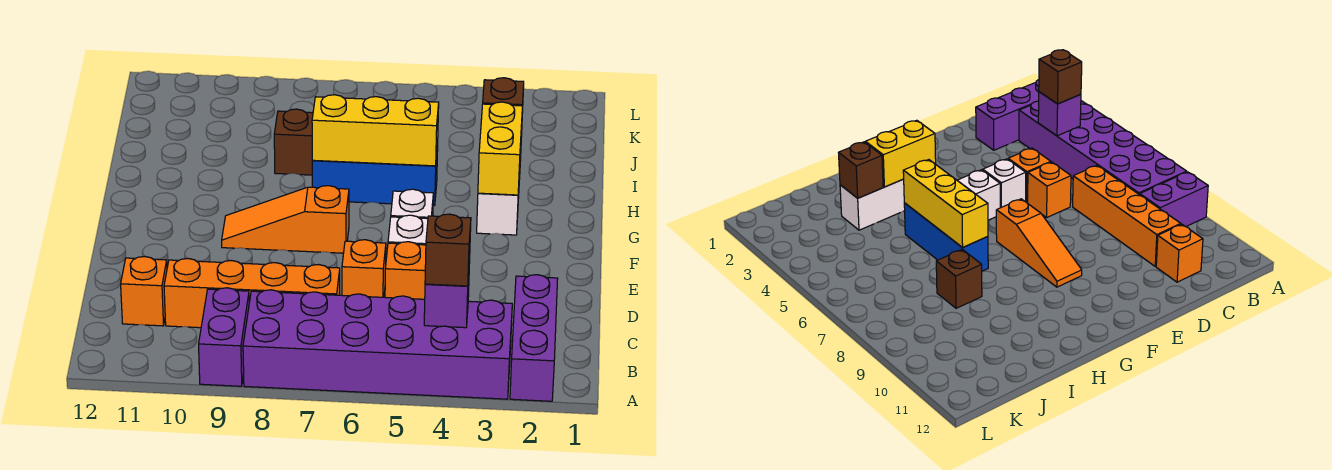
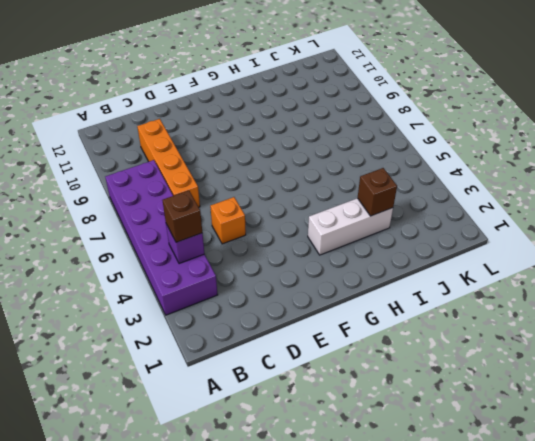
none -> purple brick A2:C2 level 1
none -> purple brick A9:B9 level 1
none -> orange brick C11 level 1

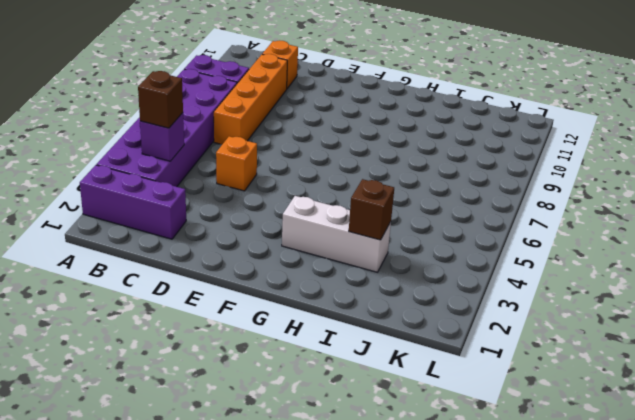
none -> orange brick D6 level 1
none -> white brick E5 level 1
none -> white brick F5 level 1

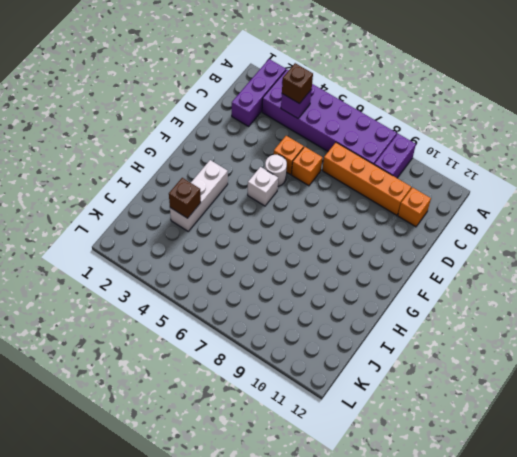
white round brick E5 level 1 -> white brick E5 level 1
none -> orange slope F7:F9 level 1 top 7
none -> blue brick H5:H7 level 1
none -> brown brick I8 level 1

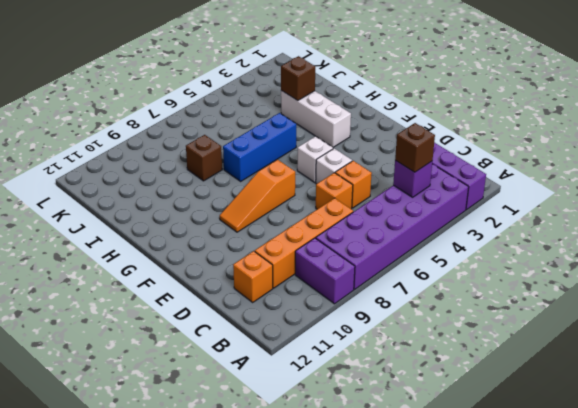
none -> yellow brick G3:H3 level 2
none -> yellow brick H5:H7 level 2

